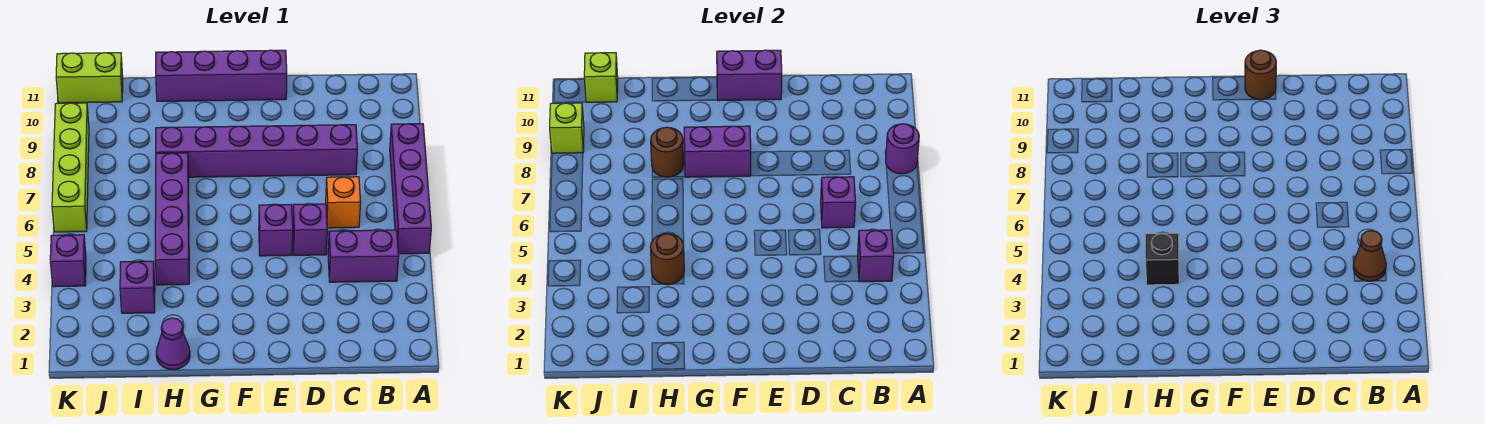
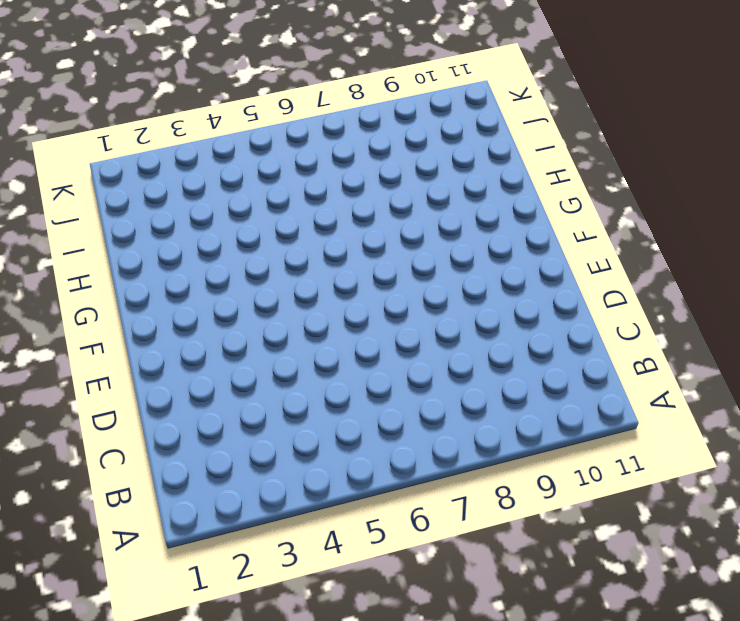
none -> purple brick A5:A8 level 1
none -> purple brick B4:C4 level 1
none -> orange brick C6 level 1

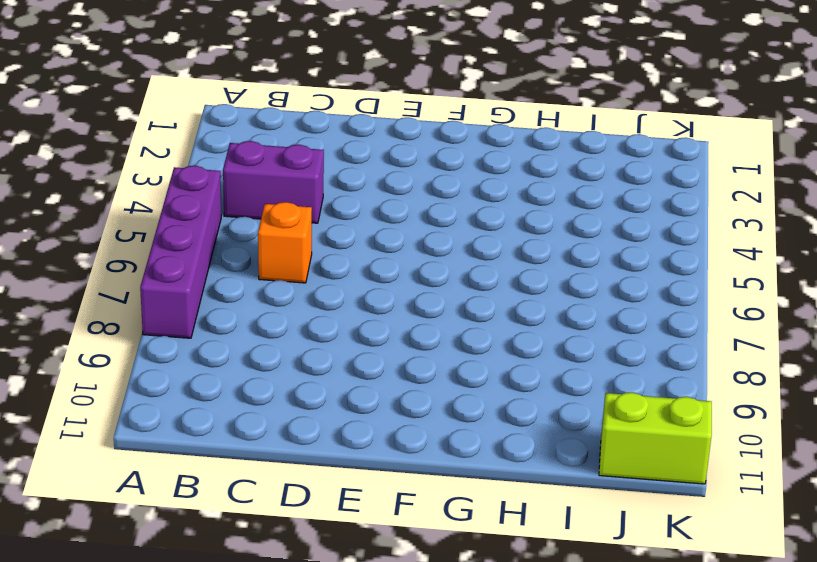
none -> purple brick C8:H8 level 1
none -> purple brick D5 level 1
none -> purple brick E5 level 1

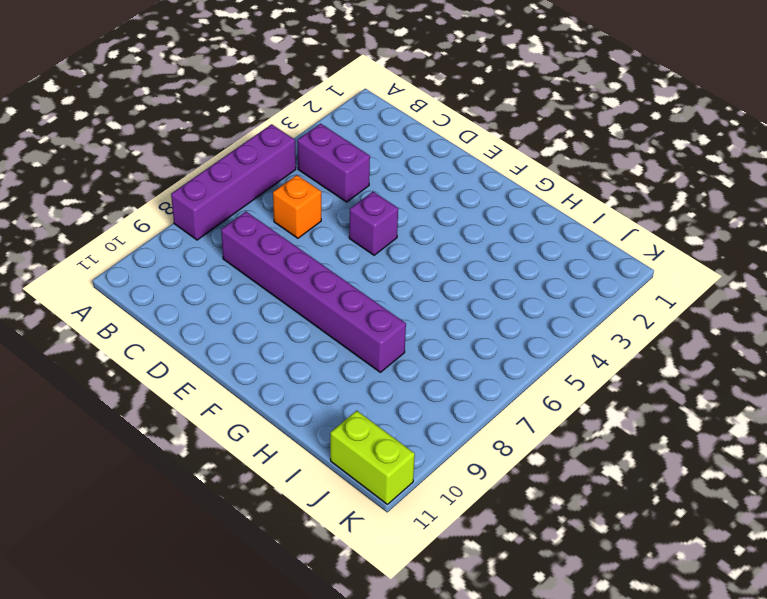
none -> purple brick D5 level 1
none -> purple brick E11:H11 level 1
none -> purple cone H1 level 1

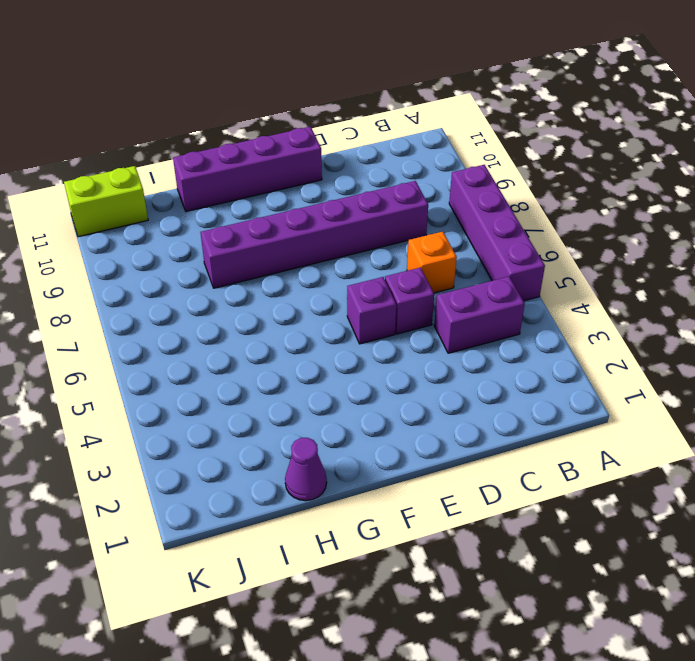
none -> purple brick H4:H7 level 1
none -> purple brick I3 level 1
none -> purple brick K4 level 1

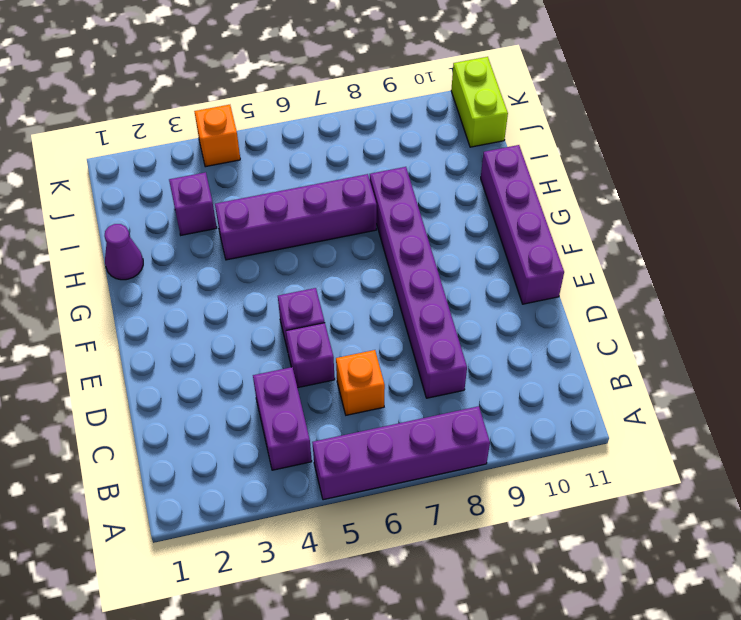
orange brick K4 level 1 -> purple brick K4 level 1
none -> lime brick K6:K9 level 1
none -> purple round brick A8 level 2
none -> purple brick B4 level 2

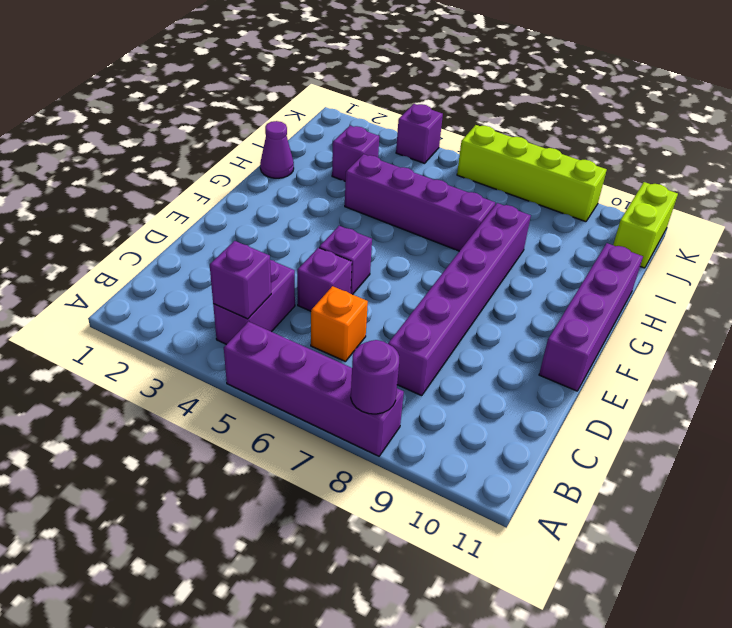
none -> purple brick C6 level 2
none -> purple brick E11:F11 level 2
none -> purple brick F8:G8 level 2

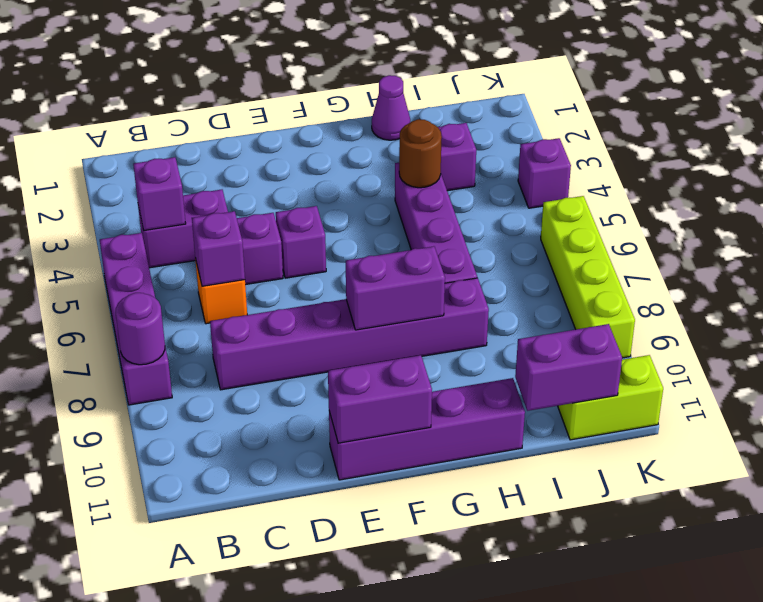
purple brick I11:J11 level 2 -> lime brick J11 level 2
none -> brown round brick H8 level 2
none -> lime brick K9 level 2
none -> brown cone B4 level 3

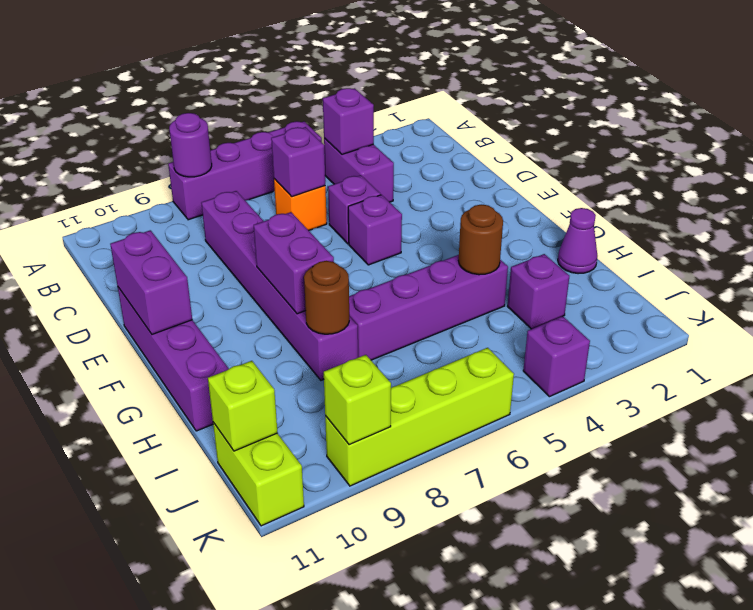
none -> brown cone B4 level 3
none -> brown round brick E11 level 3
none -> black brick H4 level 3

